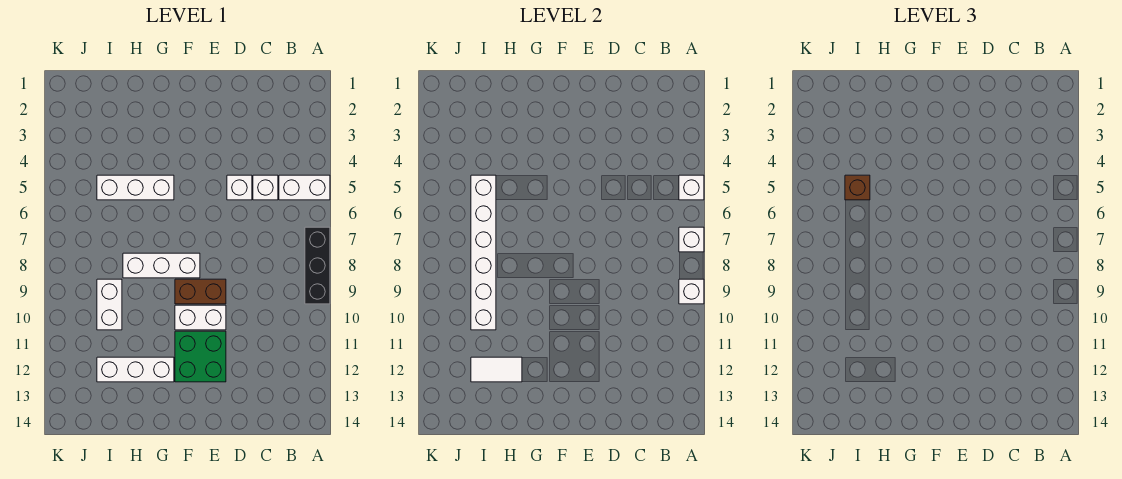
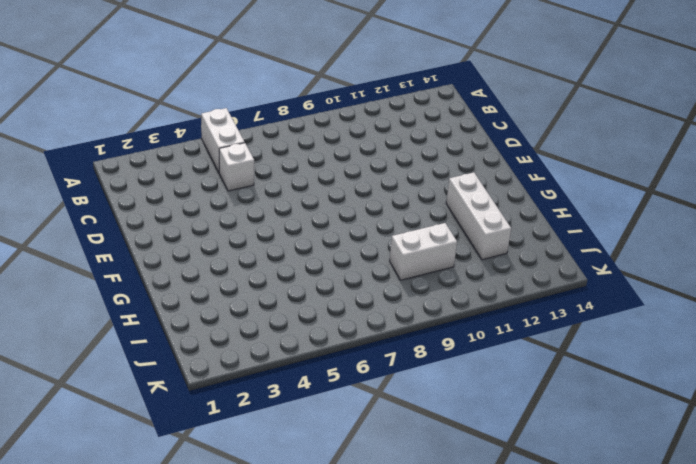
none -> black brick A7:A9 level 1
none -> white brick D5 level 1
none -> brown brick E9:F9 level 1

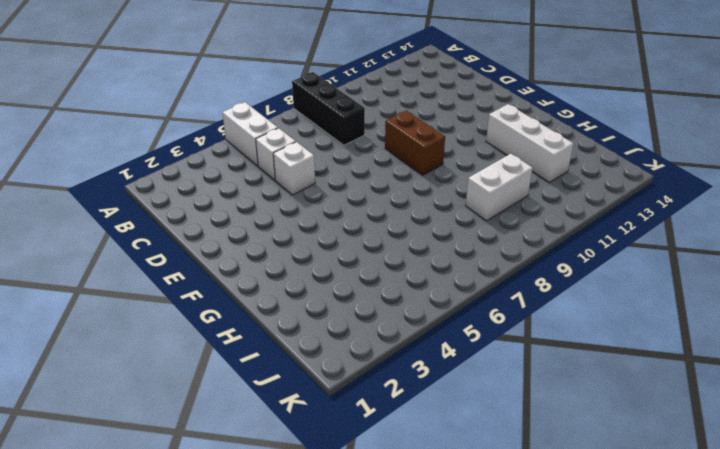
black brick A8:C8 level 1 -> black brick A7:A9 level 1
none -> white brick E10:F10 level 1
none -> green brick E11:F12 level 1
none -> white brick F8:H8 level 1

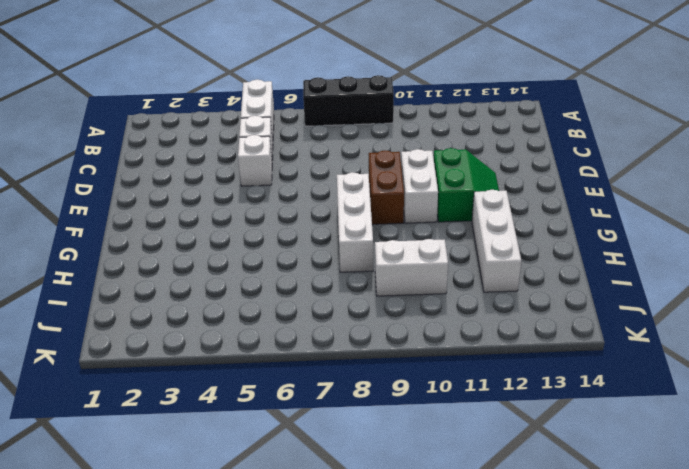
green slope E11:F12 level 1 top 11 -> green brick E11:F12 level 1
none -> white brick G5:I5 level 1
none -> white brick A5 level 2
none -> white brick A7 level 2

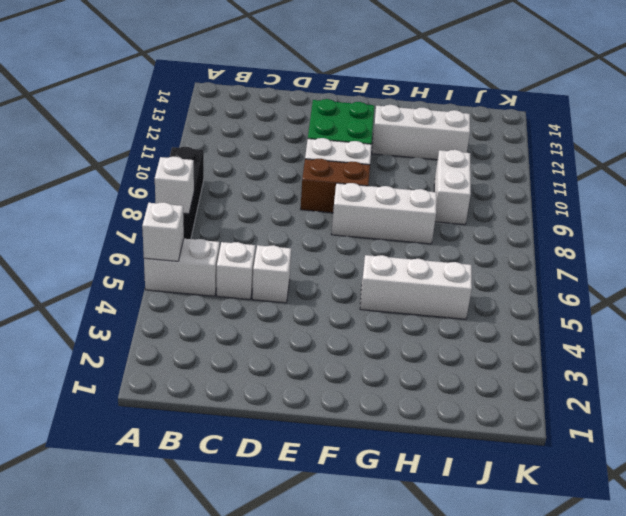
none -> white brick A9 level 2
none -> white tile H12:I12 level 2
none -> white brick I5:I10 level 2

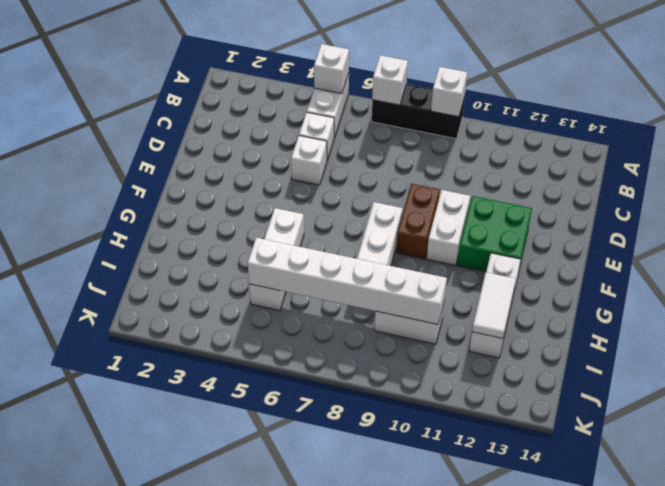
none -> brown brick I5 level 3

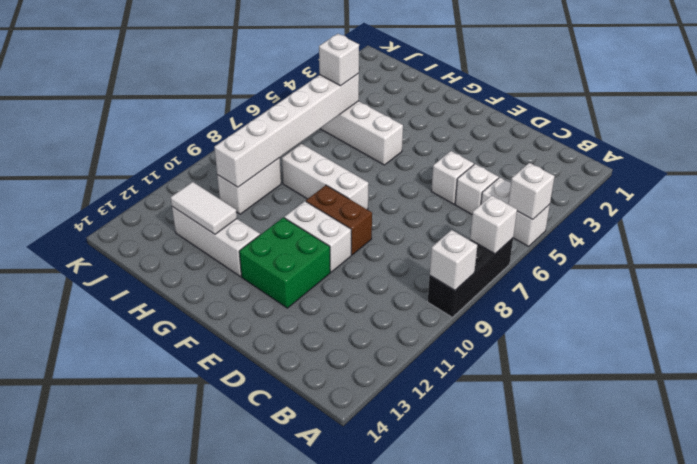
white brick I5 level 3 -> brown brick I5 level 3

